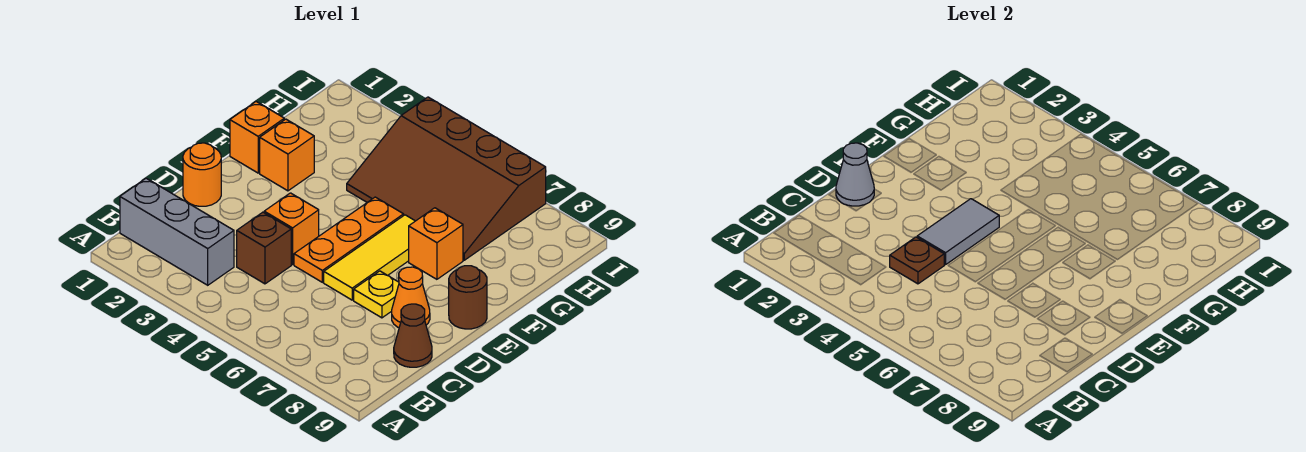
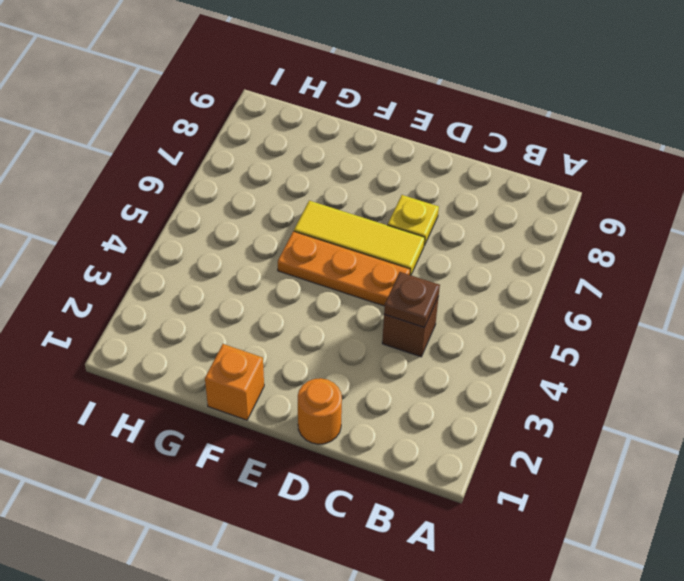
none -> grey brick B1:B3 level 1
none -> brown cone C9 level 1
none -> orange brick D4 level 1

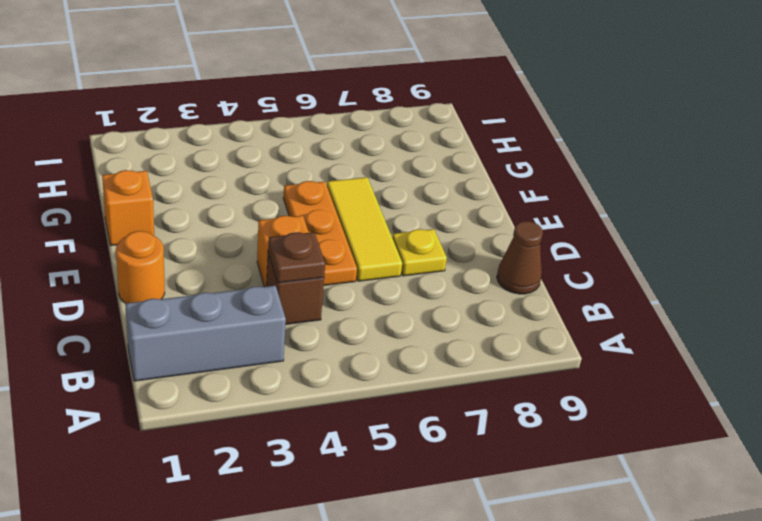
none -> orange cone D8 level 1
none -> brown round brick E9 level 1
none -> orange brick F2 level 1

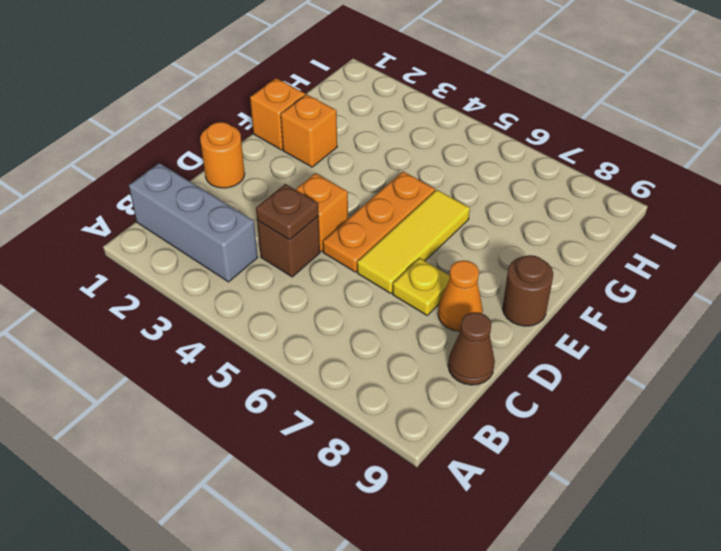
none -> orange brick F7 level 1
none -> brown slope G4:I7 level 1 top I
none -> grey cone D1 level 2

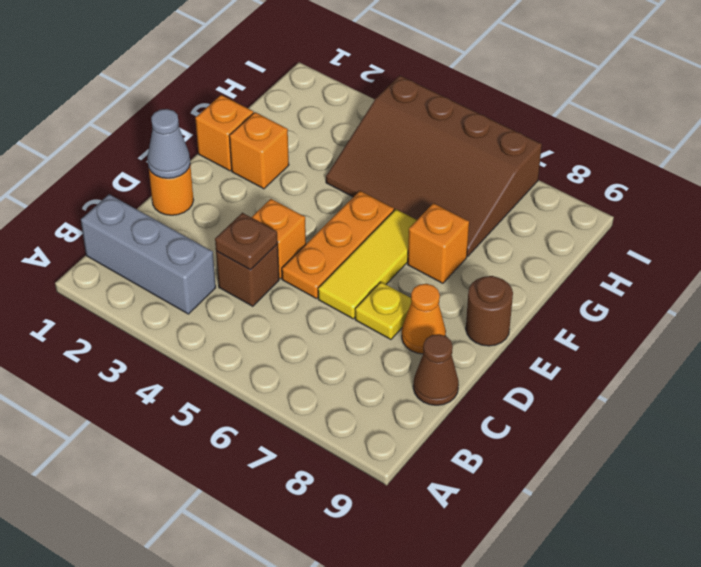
none -> grey tile D4:E4 level 2

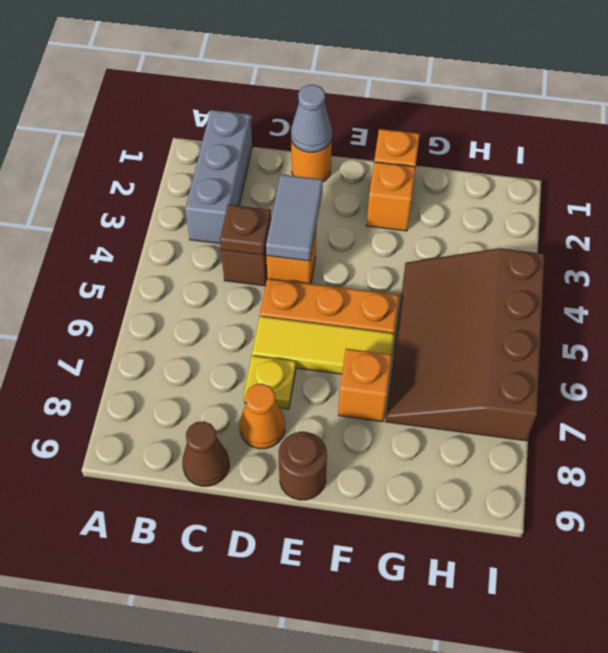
grey tile D3:D4 level 2 -> grey tile D4:E4 level 2

